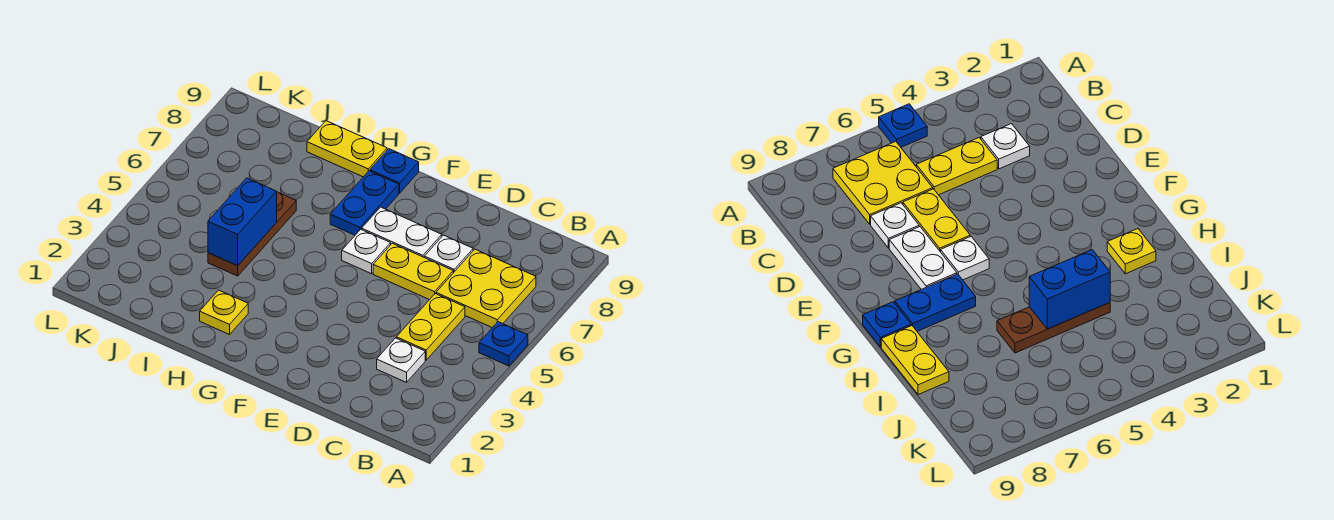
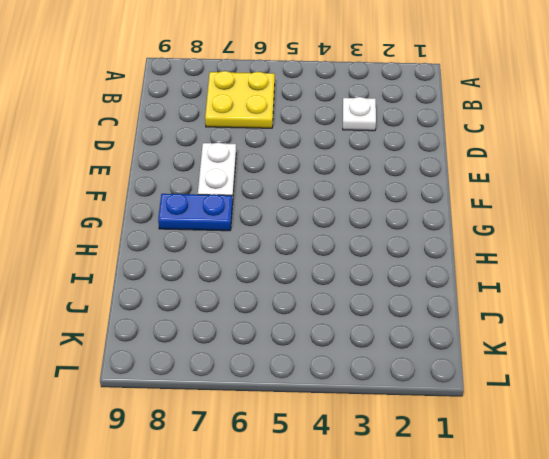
none -> blue plate A5 level 1
none -> yellow plate C4:C5 level 1
none -> yellow plate D6:E6 level 1

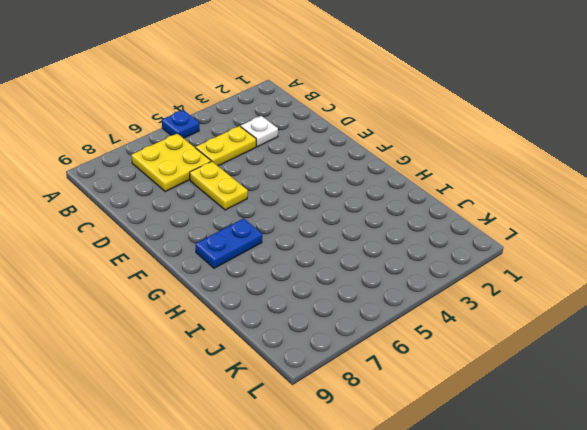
none -> white plate D7 level 1
none -> white plate E7:F7 level 1
none -> white plate F6 level 1

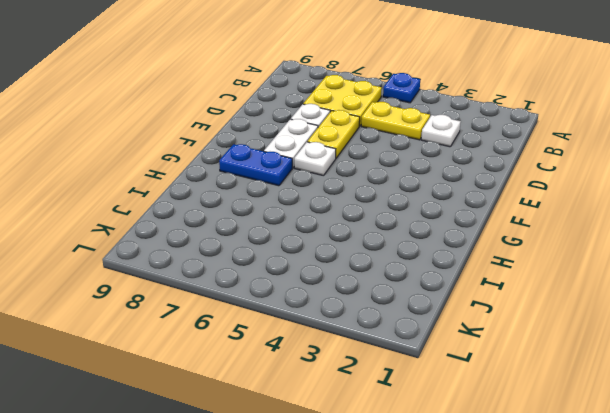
none -> blue plate G9 level 1
none -> yellow plate H2 level 1
none -> yellow plate H9:I9 level 1

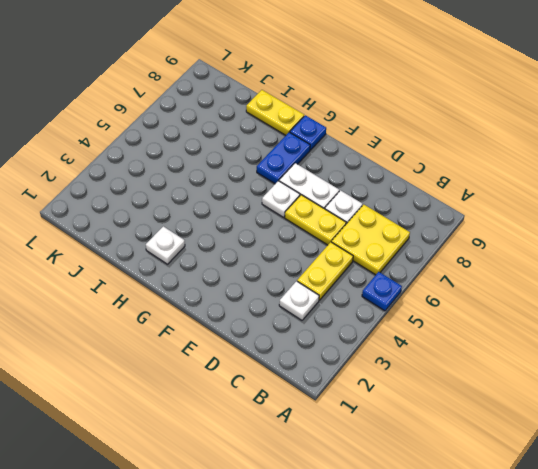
white plate H2 level 1 -> yellow plate H2 level 1
none -> brown plate I4:I6 level 1
none -> blue brick I4:I5 level 2

